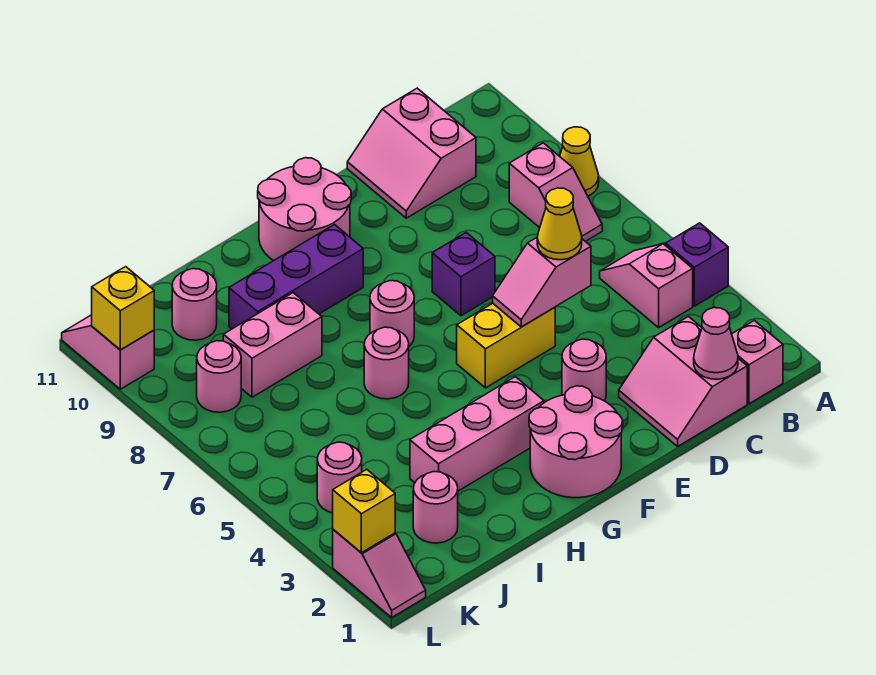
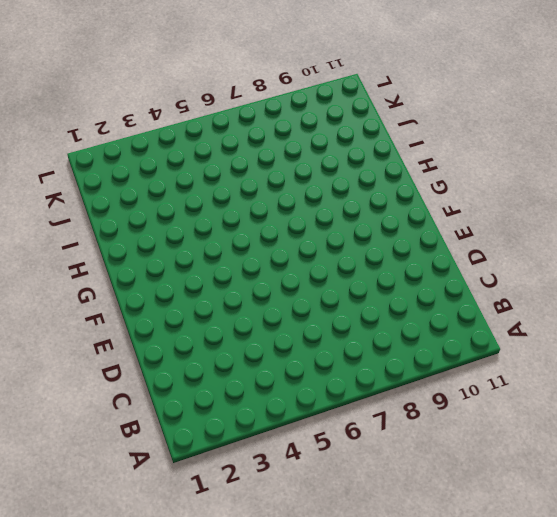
none -> purple brick A4 level 1
none -> yellow cone A8 level 1
none -> pink brick B1 level 1

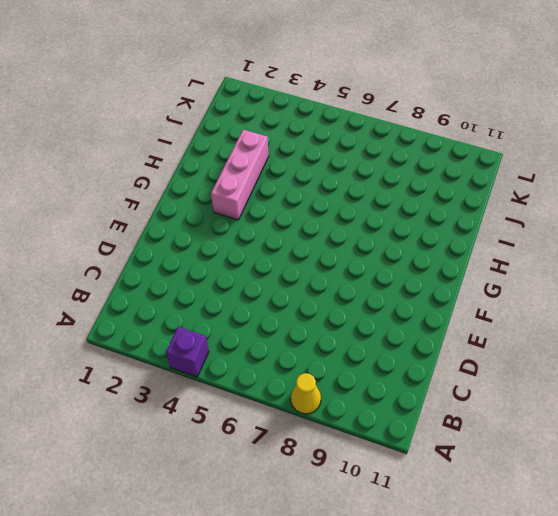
none -> pink brick B1 level 1
none -> pink slope B4:B5 level 1 top 4
none -> pink slope B7:B8 level 1 top 8

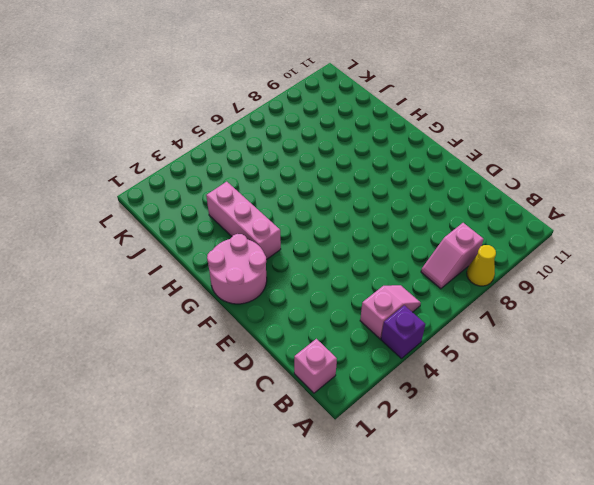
none -> pink slope C1:D2 level 1 top C
none -> pink slope C10:D11 level 1 top C
none -> pink round brick E3 level 1

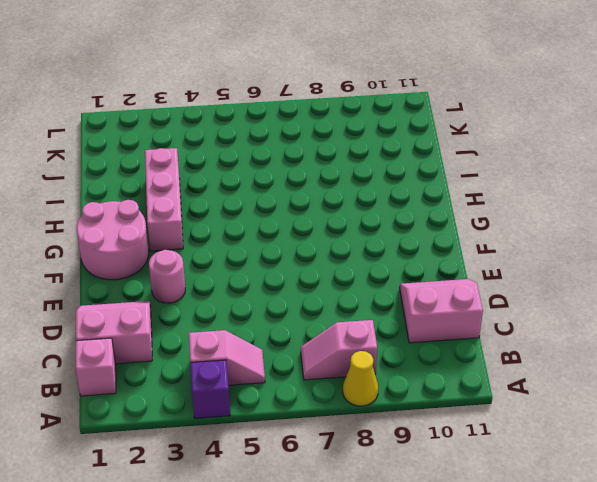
none -> yellow brick E5:F5 level 1
none -> purple brick E7 level 1
none -> pink round brick F10:G11 level 1

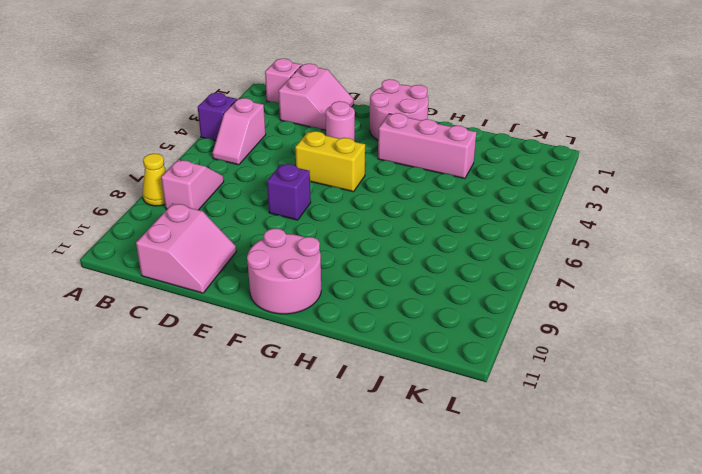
none -> pink round brick G7 level 1
none -> purple brick G9:I9 level 1
none -> pink round brick H6 level 1

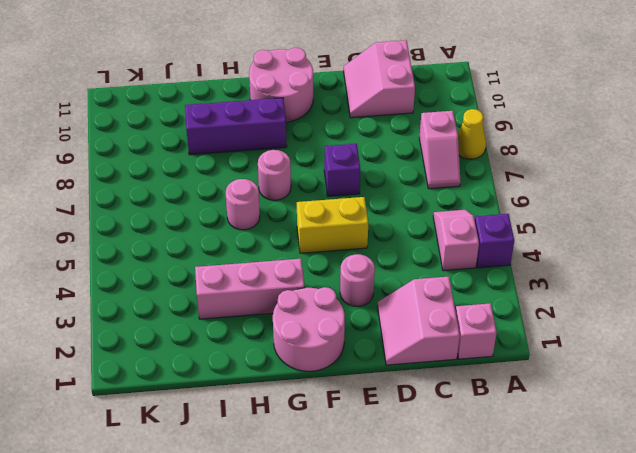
none -> pink brick I8:J8 level 1
none -> pink round brick J2 level 1
none -> pink round brick J10 level 1

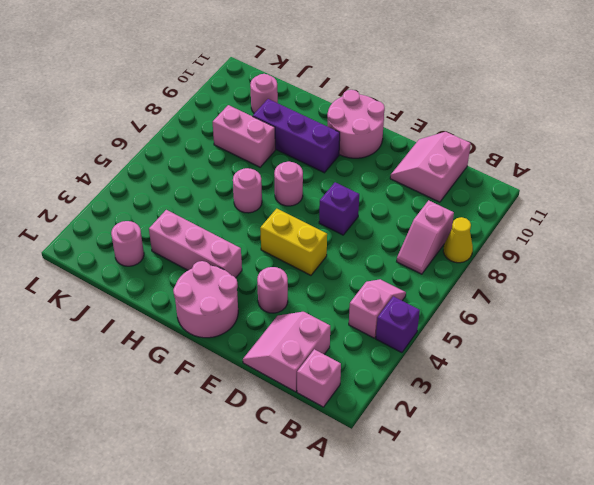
none -> pink round brick K4 level 1
none -> pink round brick K8 level 1
none -> pink slope L1:L2 level 1 top 2

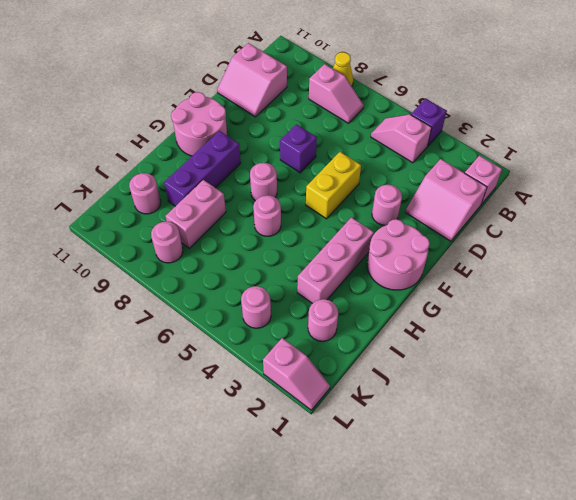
none -> pink slope L10:L11 level 1 top 10
none -> pink cone C1 level 2
none -> pink slope D5:E5 level 2 top D

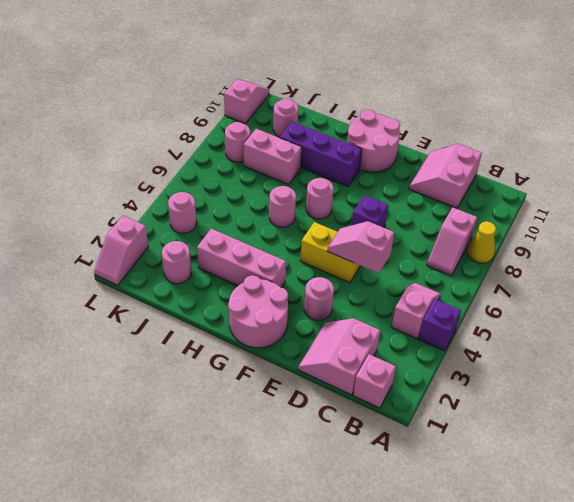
none -> pink cone C1 level 2
none -> yellow brick L2 level 2
none -> yellow brick L10 level 2

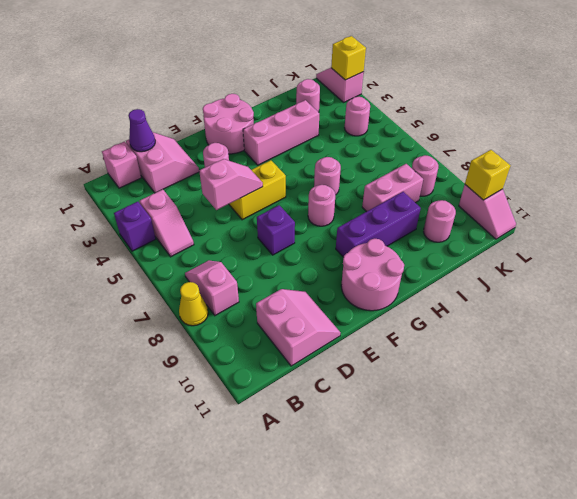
purple cone C1 level 2 -> pink cone C1 level 2
none -> yellow cone D5 level 3

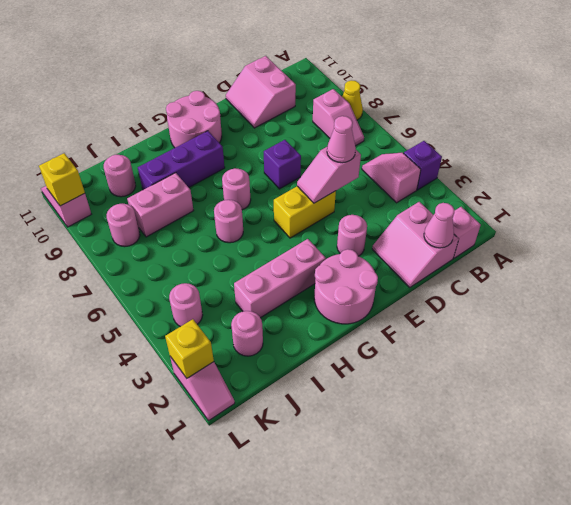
pink cone D5 level 3 -> yellow cone D5 level 3

